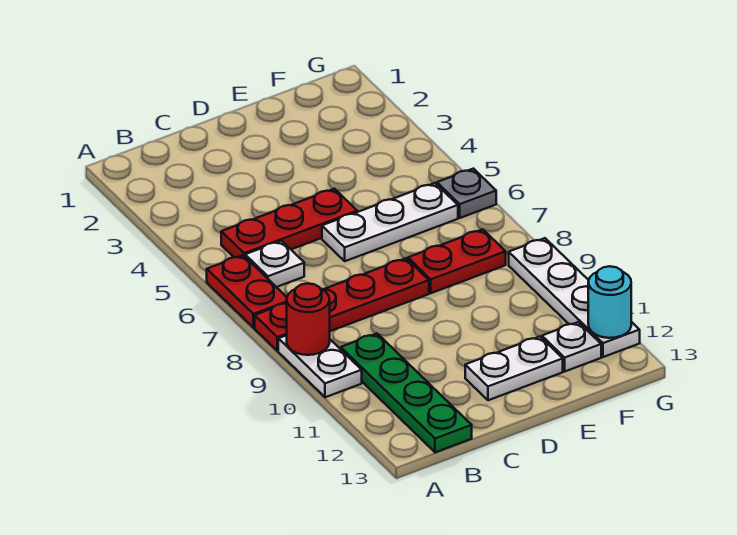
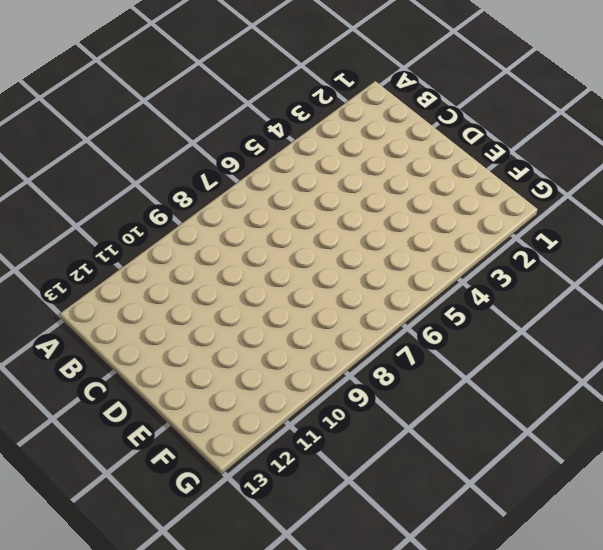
none -> red plate A6:A7 level 1
none -> red plate A8:D8 level 1
none -> white plate A9:A10 level 1

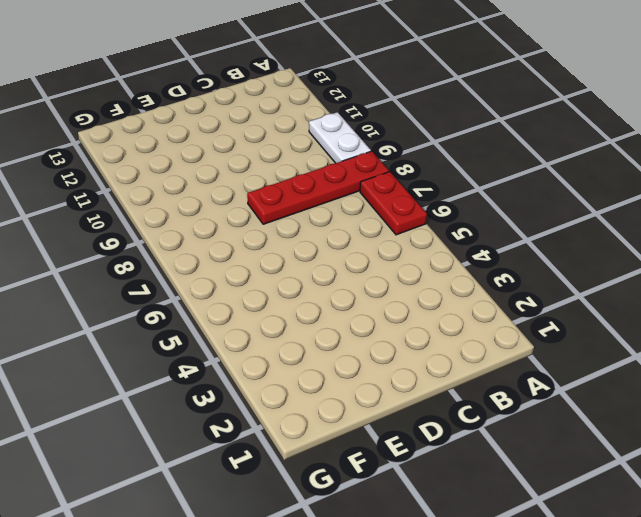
none -> red plate B5:D5 level 1
none -> white plate B6 level 1
none -> green plate B10:B13 level 1

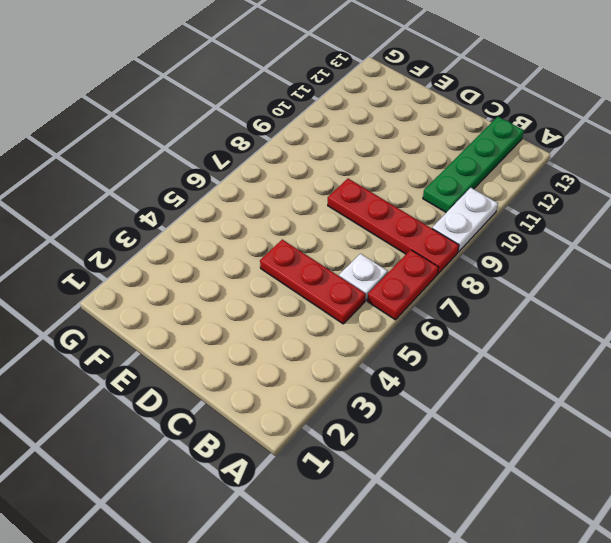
none -> white plate D6:F6 level 1
none -> white plate D12:E12 level 1
none -> red plate E8:F8 level 1

